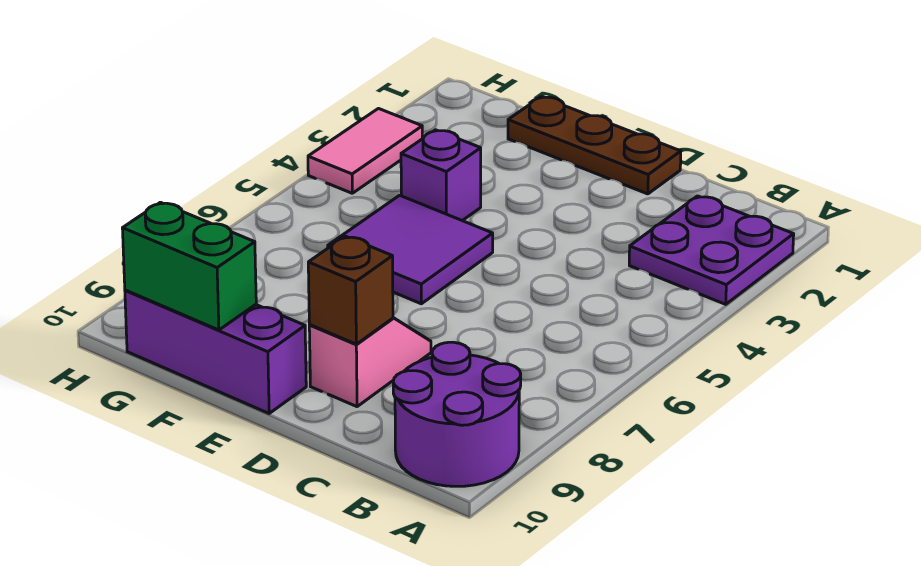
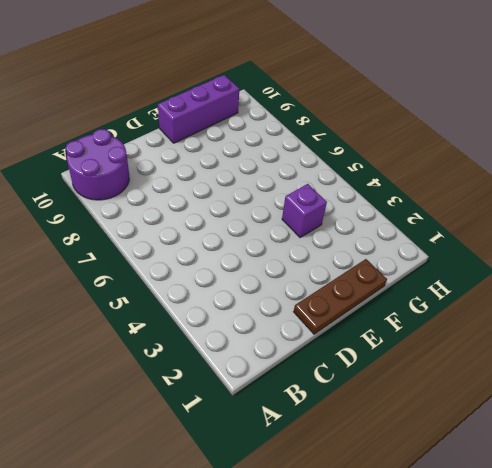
none -> purple plate A2:B3 level 1
none -> pink slope D8:D9 level 1 top 9

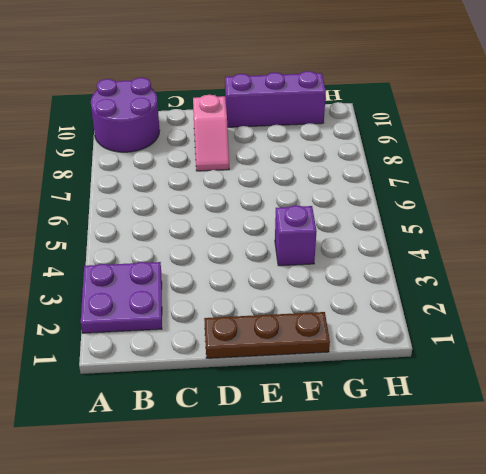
none -> purple tile E5:F6 level 1
none -> pink tile H3:H4 level 1

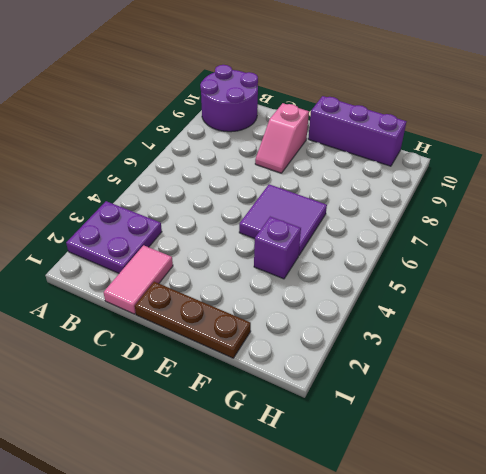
pink tile C1:C2 level 1 -> pink tile H3:H4 level 1
none -> brown brick D9 level 2
none -> green brick F10:G10 level 2

